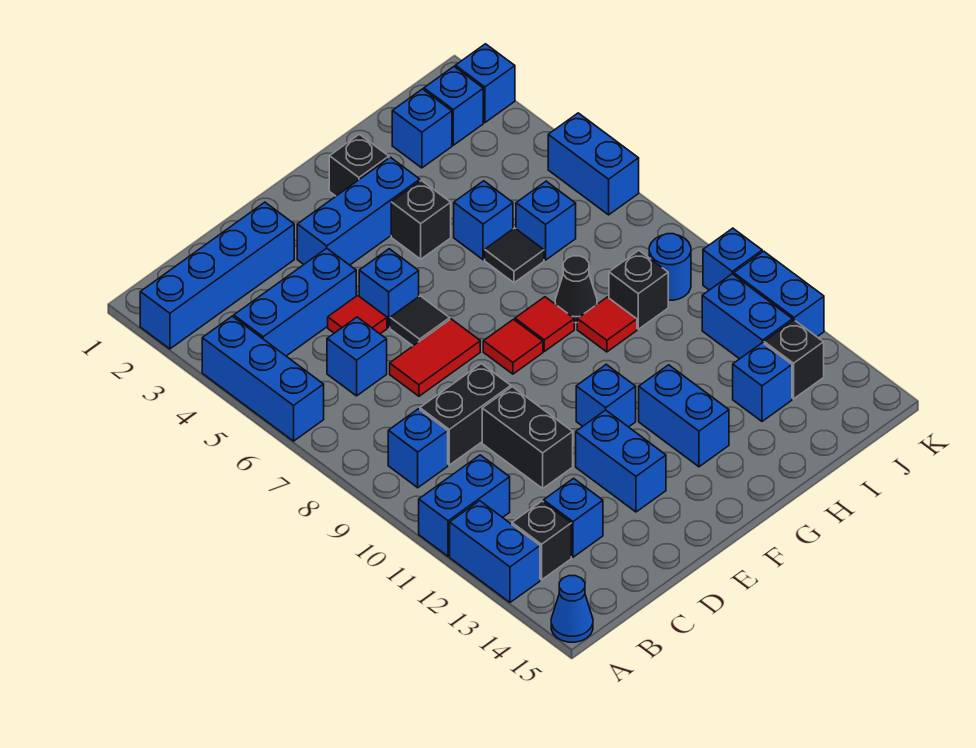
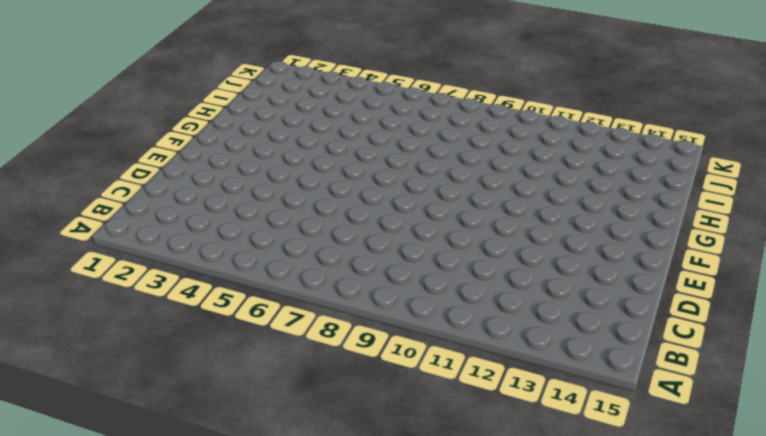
none -> blue brick A2:D2 level 1
none -> blue brick A4:A6 level 1
none -> blue brick A11:B11 level 1
none -> blue brick A12:A13 level 1

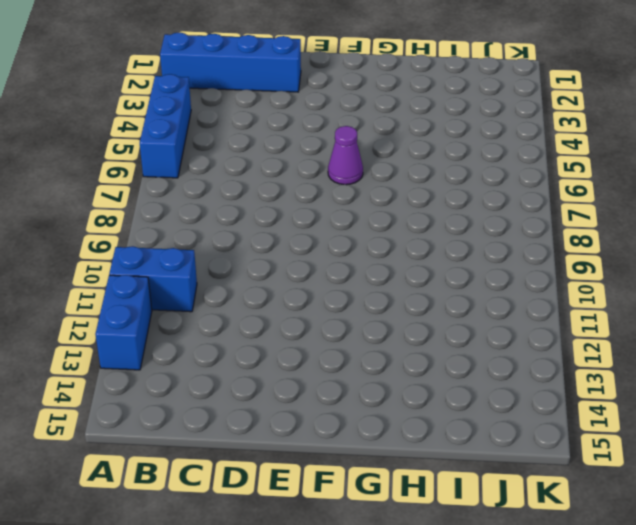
purple cone F6 level 1 -> none
none -> blue cone A15 level 1
none -> blue brick B4:D4 level 1
none -> blue brick B9 level 1
none -> black brick B13 level 1

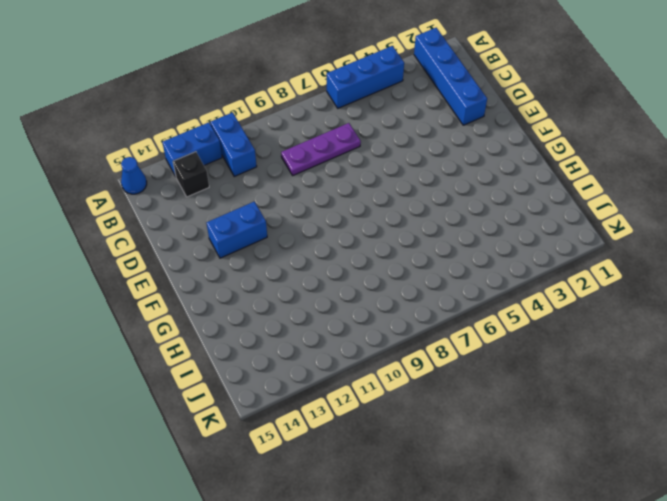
purple plate C7:C9 level 1 -> black brick C9:D9 level 1
none -> blue brick B4:D4 level 1
none -> blue brick B9 level 1
none -> blue brick C6 level 1
none -> blue brick C13 level 1

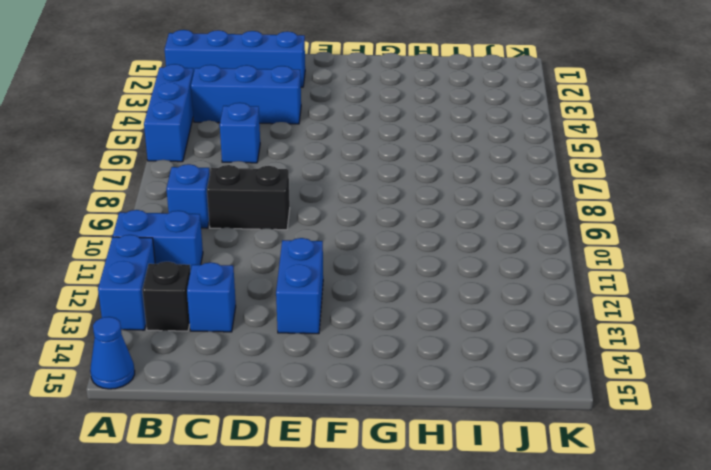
none -> red tile D5 level 1
none -> red tile D7:E7 level 1
none -> black brick D10:D11 level 1
none -> blue brick E3:G3 level 1

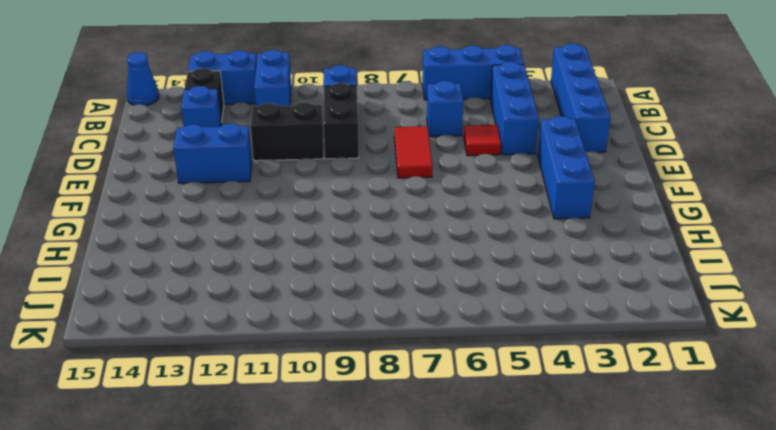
none -> blue brick E5 level 1
none -> black tile E6 level 1
none -> red tile F8 level 1
none -> blue brick F11 level 1

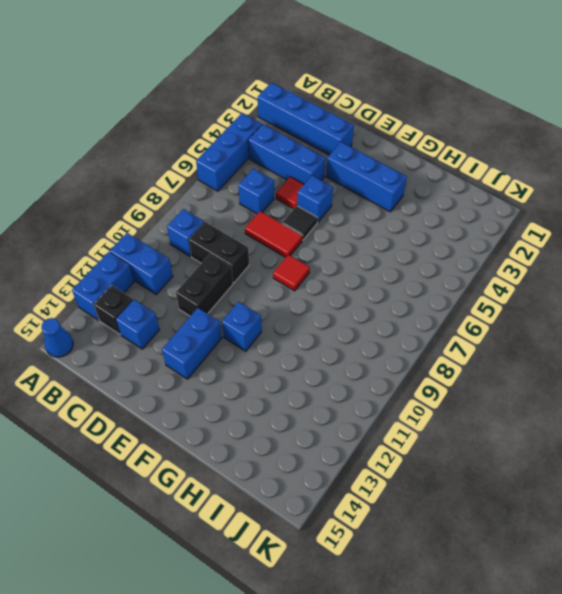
none -> black brick G2 level 1
none -> black brick G4 level 1
none -> red tile G8 level 1
none -> blue brick G12:G13 level 1

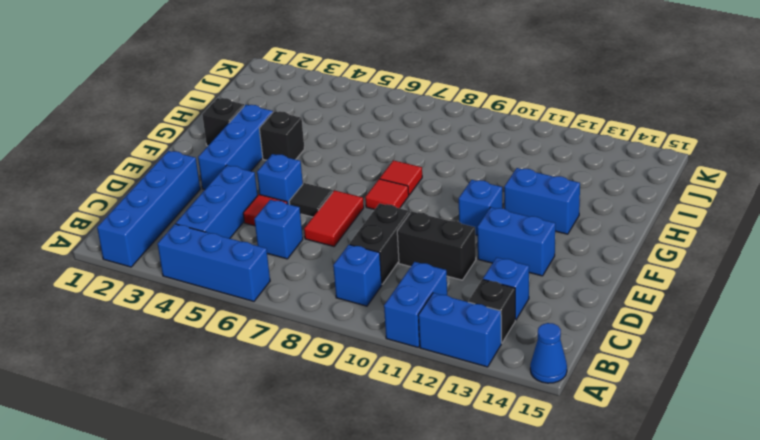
none -> blue brick H5 level 1
none -> black tile H6 level 1
none -> black cone H8 level 1
none -> red tile H9 level 1

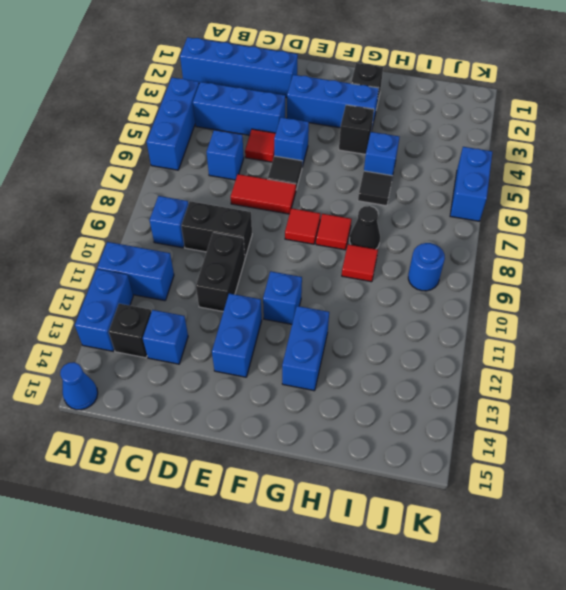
none -> blue brick I2 level 1
none -> blue brick I6 level 1
none -> black brick I9 level 1
none -> blue brick I13 level 1

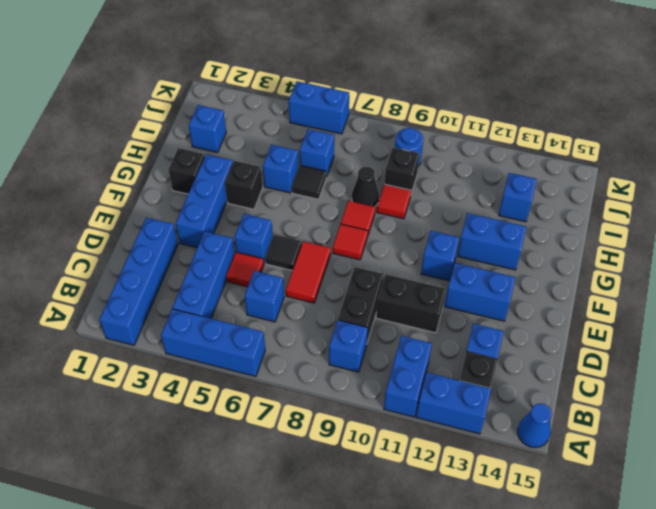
none -> blue brick J2 level 1
none -> blue brick J11:J12 level 1
none -> black brick J13 level 1
none -> blue brick K2 level 1

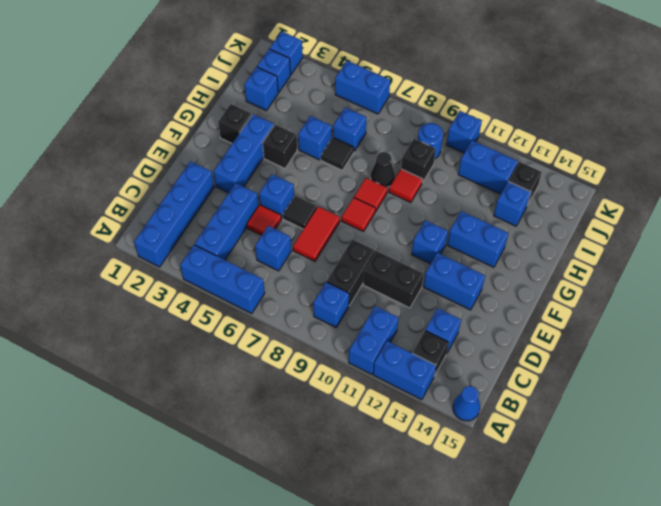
none -> blue brick K11:K12 level 1

